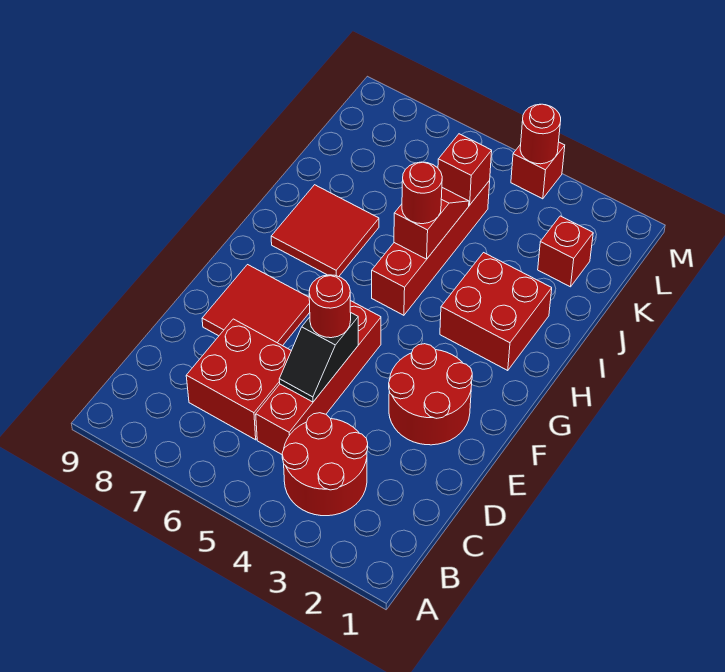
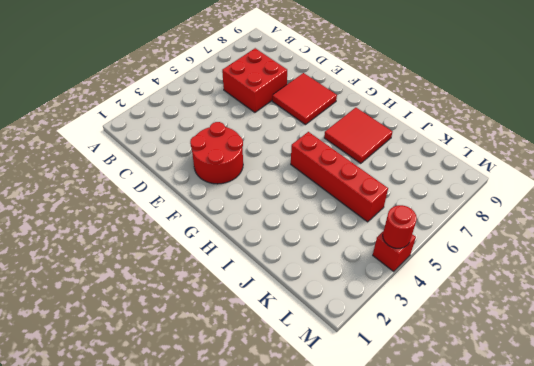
none -> red round brick B3:C4 level 1
none -> red brick C5:F5 level 1
none -> red brick H2:I3 level 1

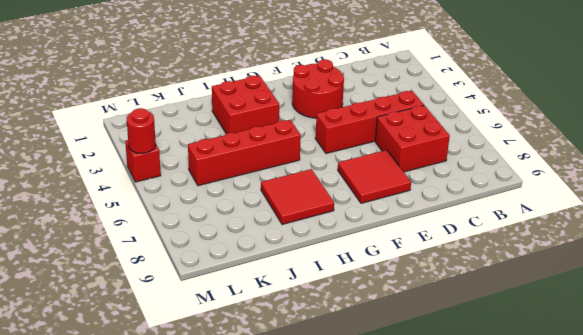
none -> red round brick B3:C4 level 1
none -> red brick K2 level 1
none -> black slope D5:E5 level 2 top E

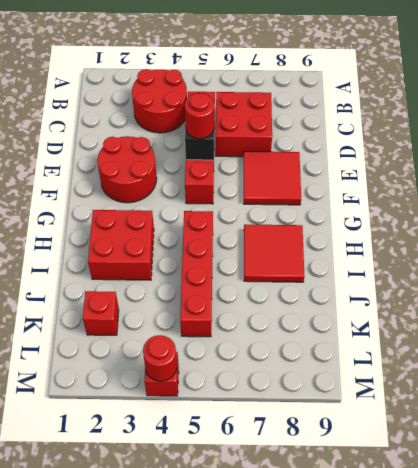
none -> red slope I5:J5 level 2 top I
none -> red brick K5 level 2
none -> red round brick I5 level 3

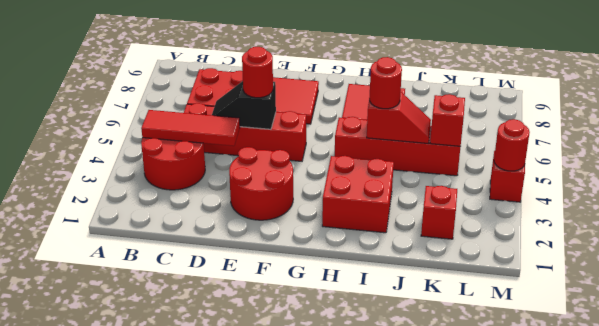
red tile B4:D4 level 2 -> none

